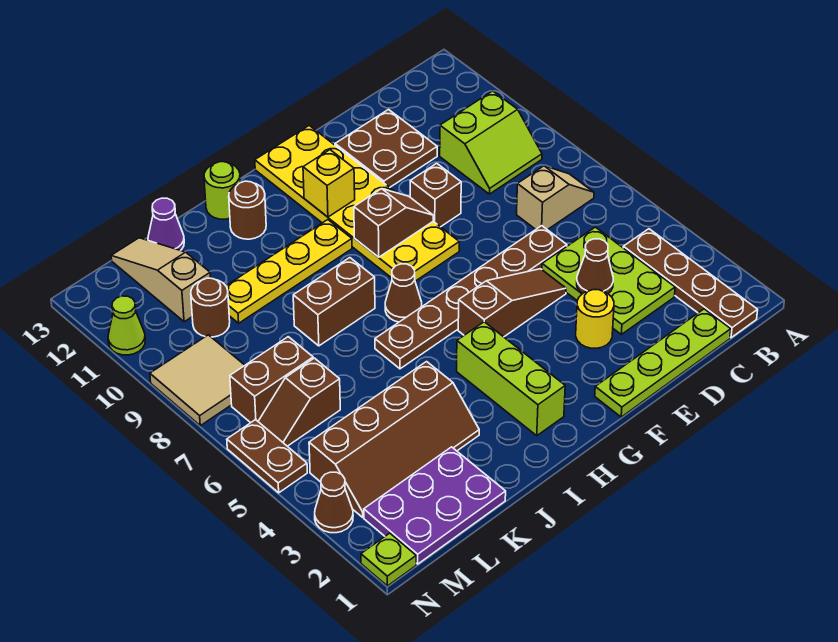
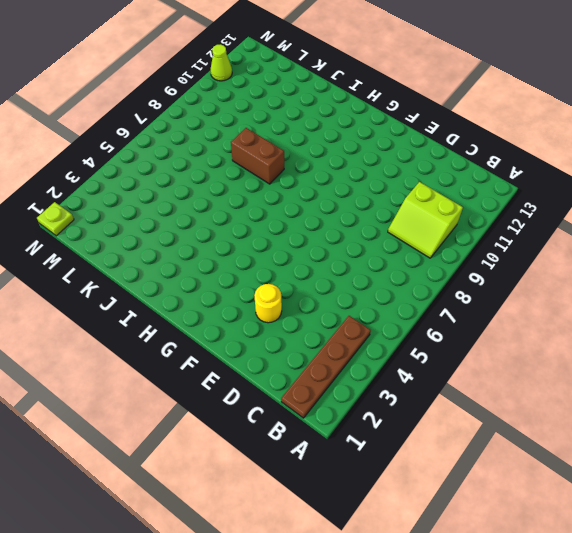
none -> tan slope B7:C7 level 1 top C
none -> lime plate C1:F1 level 1
none -> lime plate C3:D5 level 1
none -> brown plate D6:I6 level 1

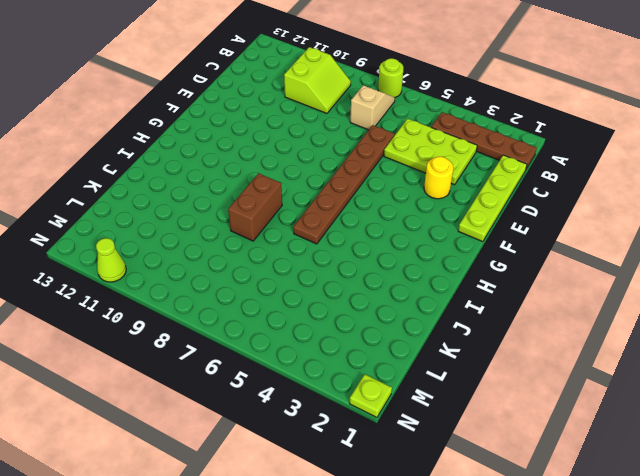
lime round brick A7 level 1 -> lime round brick I13 level 1
none -> brown plate D11:E12 level 1
none -> brown slope E5:G5 level 1 top G
none -> brown brick E9 level 1
none -> yellow plate F8:G13 level 1

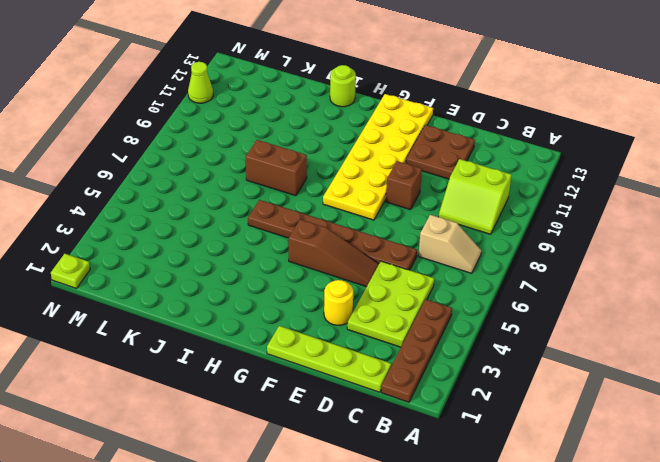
none -> lime brick H2:H4 level 1
none -> brown cone H7 level 1
none -> yellow plate H10:K10 level 1
none -> brown round brick I12 level 1

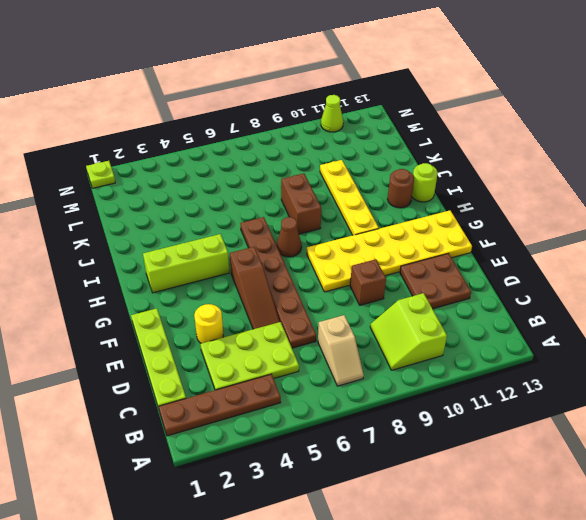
none -> brown slope J3:M4 level 1 top 4
none -> purple plate K1:M2 level 1
none -> purple cone K13 level 1
none -> brown slope L6:M6 level 1 top L

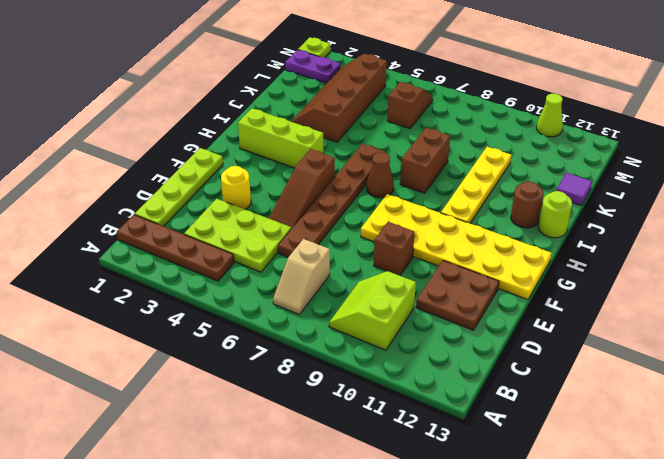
purple tile K13 level 1 -> purple cone K13 level 1
purple plate M1:M2 level 1 -> purple plate K1:M2 level 1
none -> brown brick L7:M7 level 1
none -> brown round brick L10 level 1
none -> tan slope L11:L13 level 1 top 11
none -> tan tile M8:N9 level 1

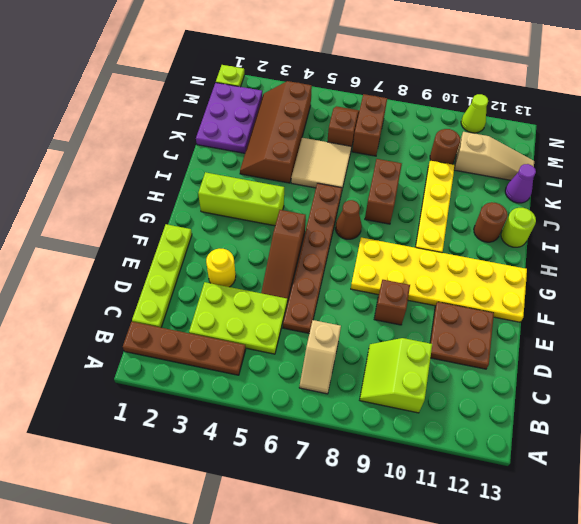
tan tile J5:K6 level 1 -> tan tile M8:N9 level 1
none -> brown cone N3 level 1
none -> brown plate N5:N6 level 1
none -> brown cone D4 level 2
none -> brown slope F9:G9 level 2 top G

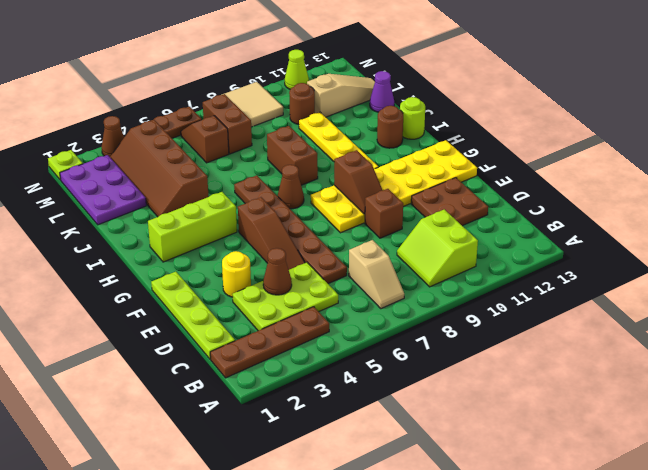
none -> yellow brick G11 level 2

